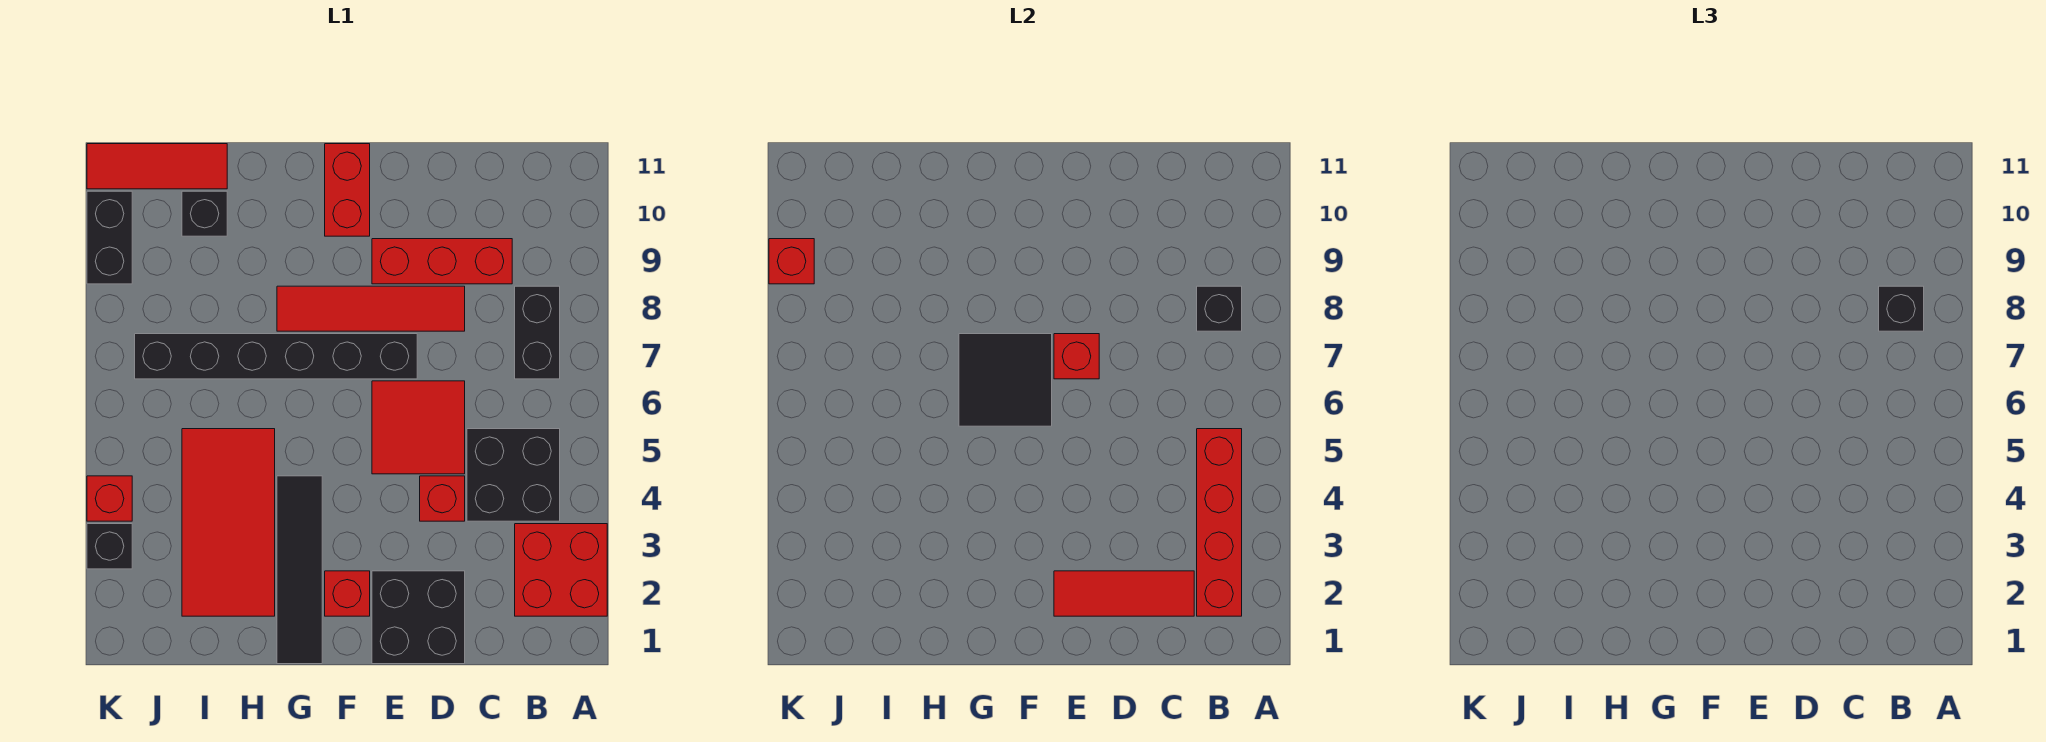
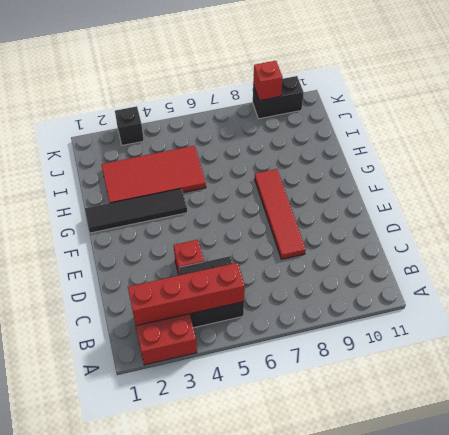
none -> black brick B7:B8 level 1
none -> red brick C9:E9 level 1
none -> black brick D1:E2 level 1

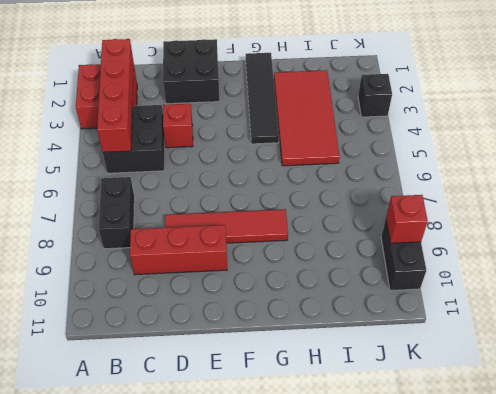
none -> red tile D5:E6 level 1
none -> black brick E7:J7 level 1
none -> red brick F2 level 1

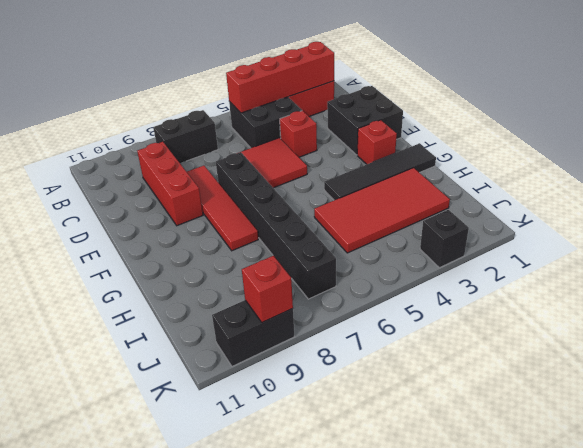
none -> red brick F10:F11 level 1
none -> black brick I10 level 1
none -> red tile I11:K11 level 1

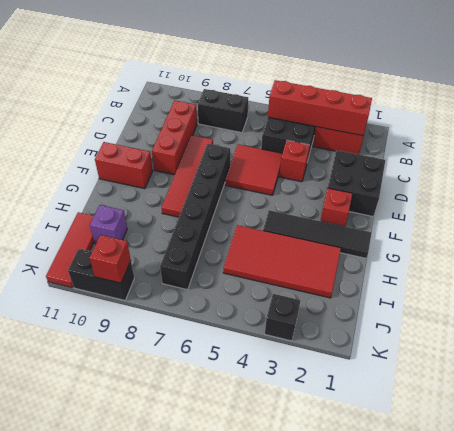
purple brick I10 level 1 -> black brick I10 level 1
none -> red brick K4 level 1
none -> black brick B8 level 2
none -> red tile C2:E2 level 2

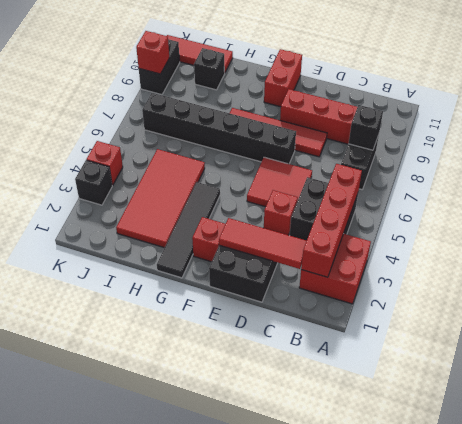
none -> red brick E7 level 2
none -> black tile F6:G7 level 2
none -> black brick B8 level 3

